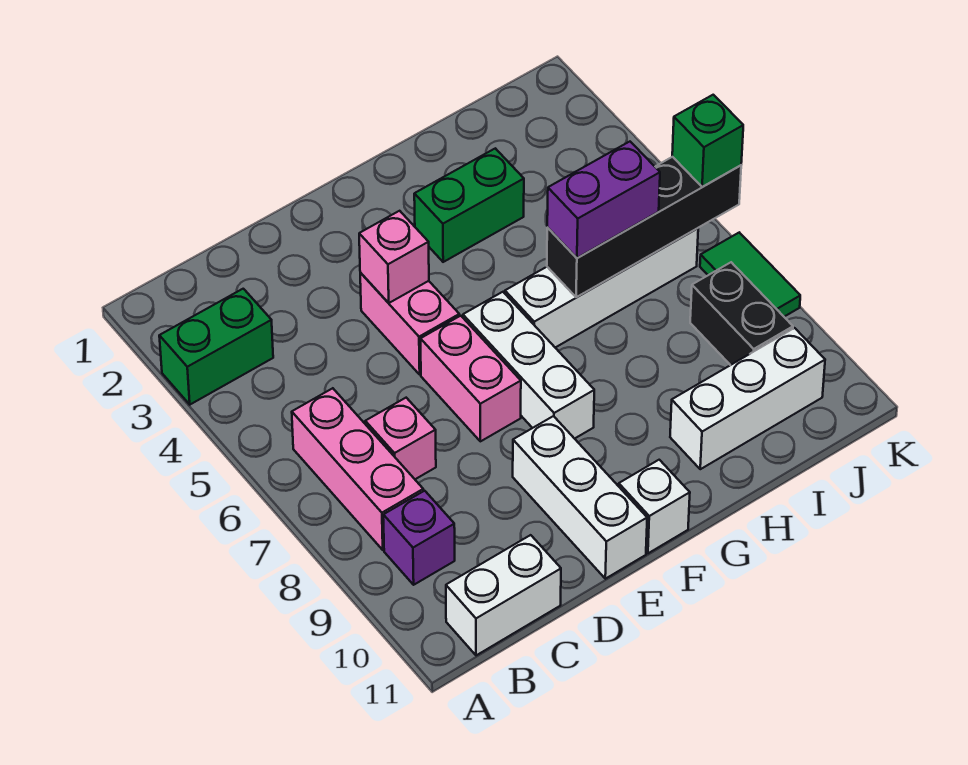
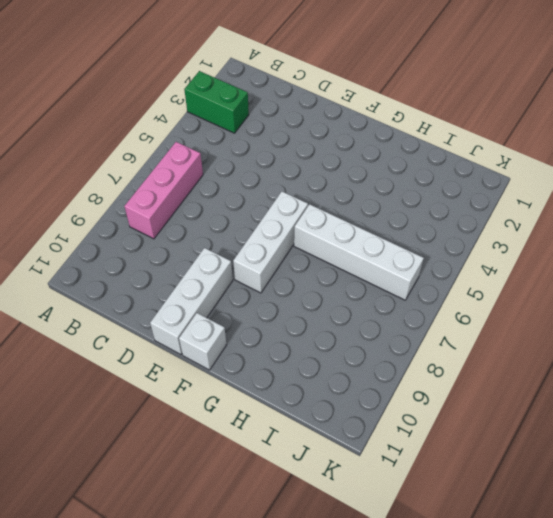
none -> purple brick B9 level 1
none -> white brick B11:C11 level 1
none -> pink brick C7 level 1

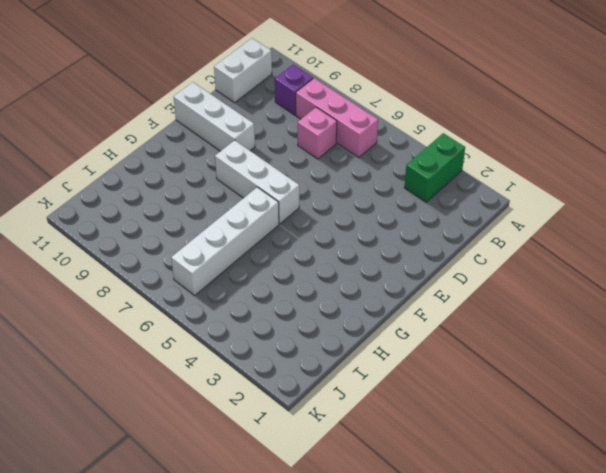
none -> pink brick E4:E5 level 1
none -> pink brick E6:E7 level 1
none -> white brick F11 level 1

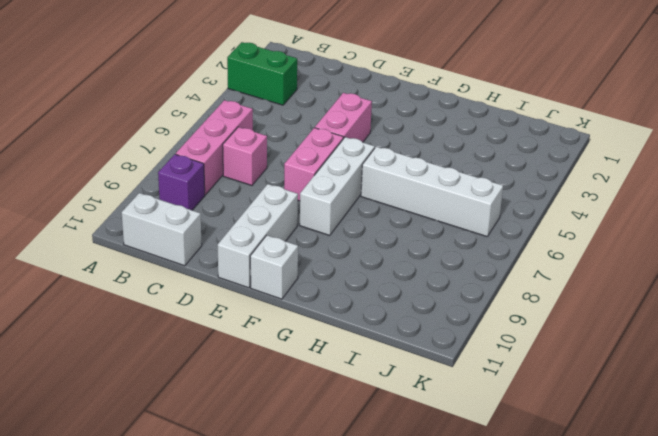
none -> green brick G3:H3 level 1
none -> white brick H10:J10 level 1
none -> black brick J8:J9 level 1

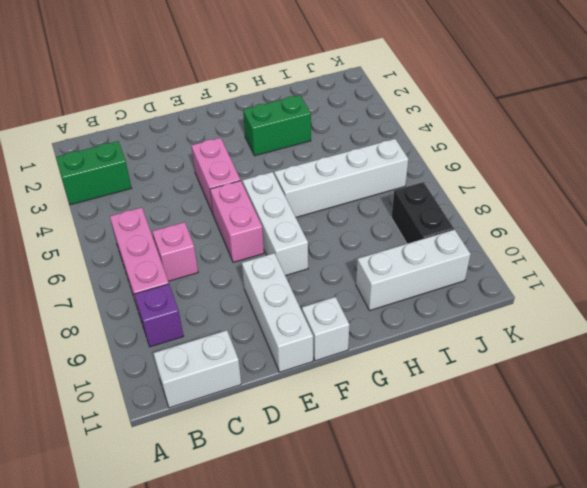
none -> green tile K7:K8 level 1
none -> pink brick E4 level 2
none -> black brick H6:K6 level 2

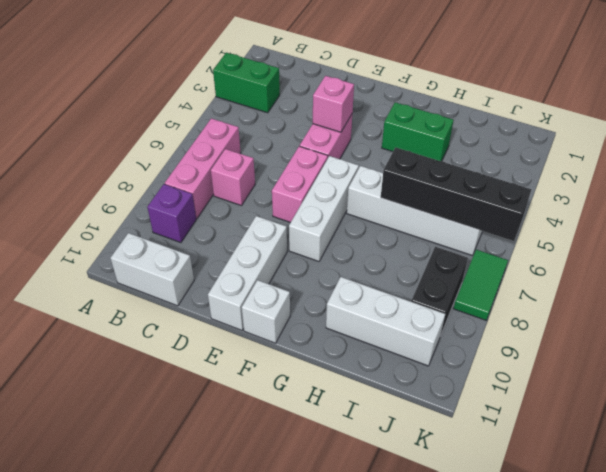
none -> purple brick H6:I6 level 3
none -> green brick K6 level 3

